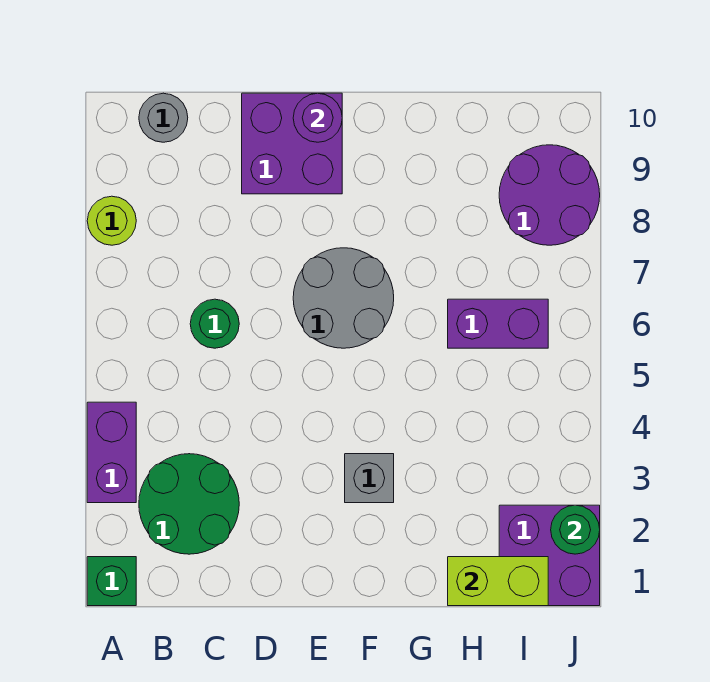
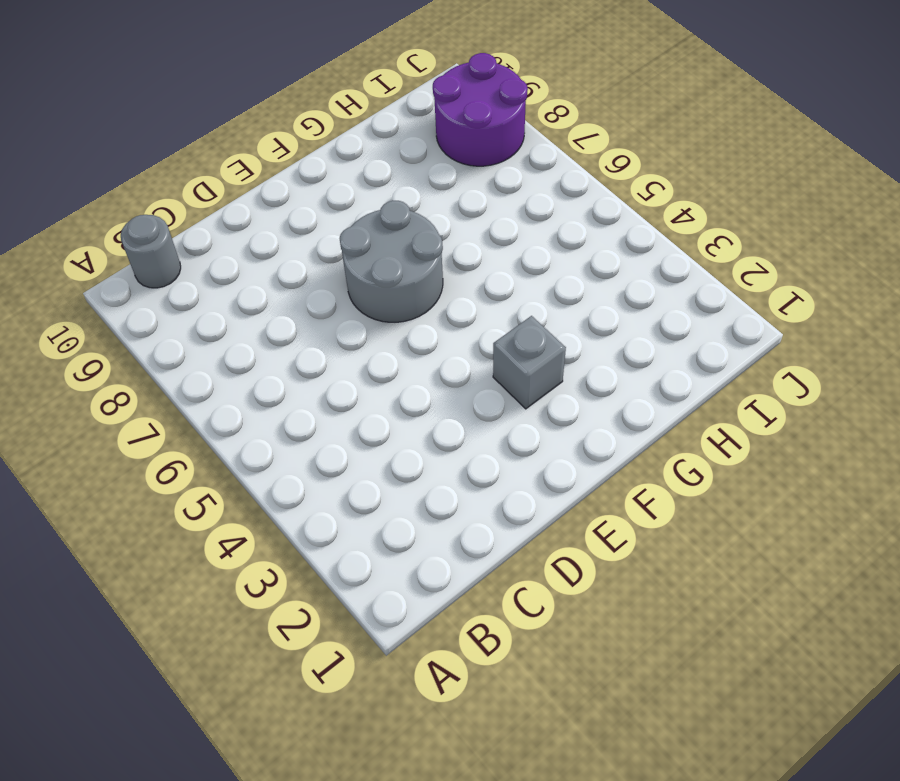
none -> green brick A1 level 1
none -> purple brick A3:A4 level 1
none -> lime round brick A8 level 1

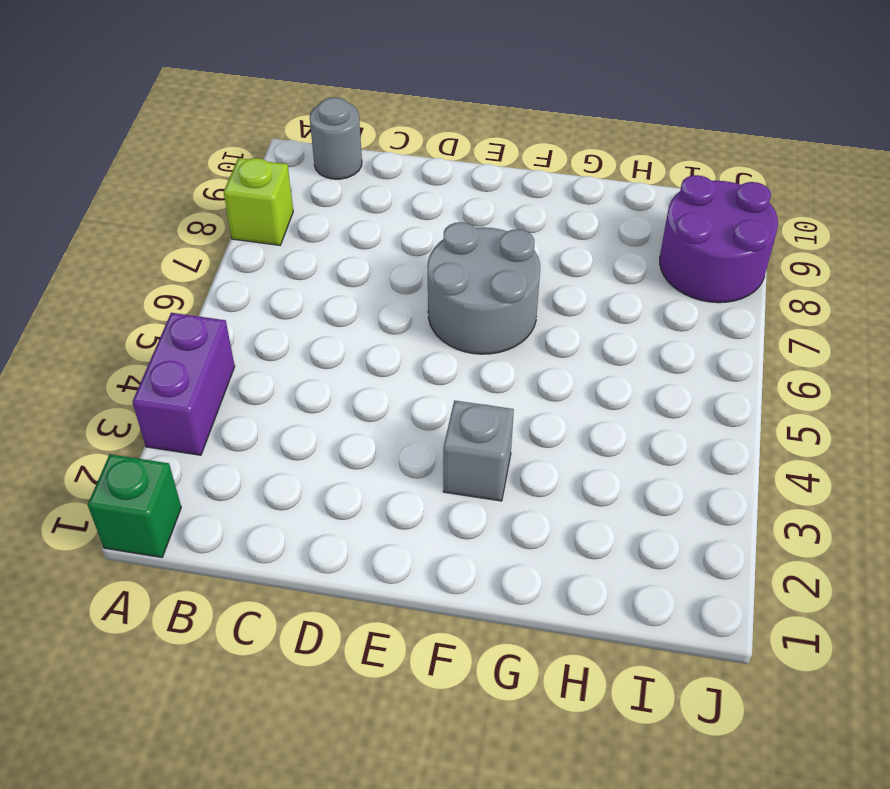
lime brick A8 level 1 -> lime round brick A8 level 1
none -> green round brick B2:C3 level 1
none -> green round brick C6 level 1
none -> purple brick D9:E10 level 1

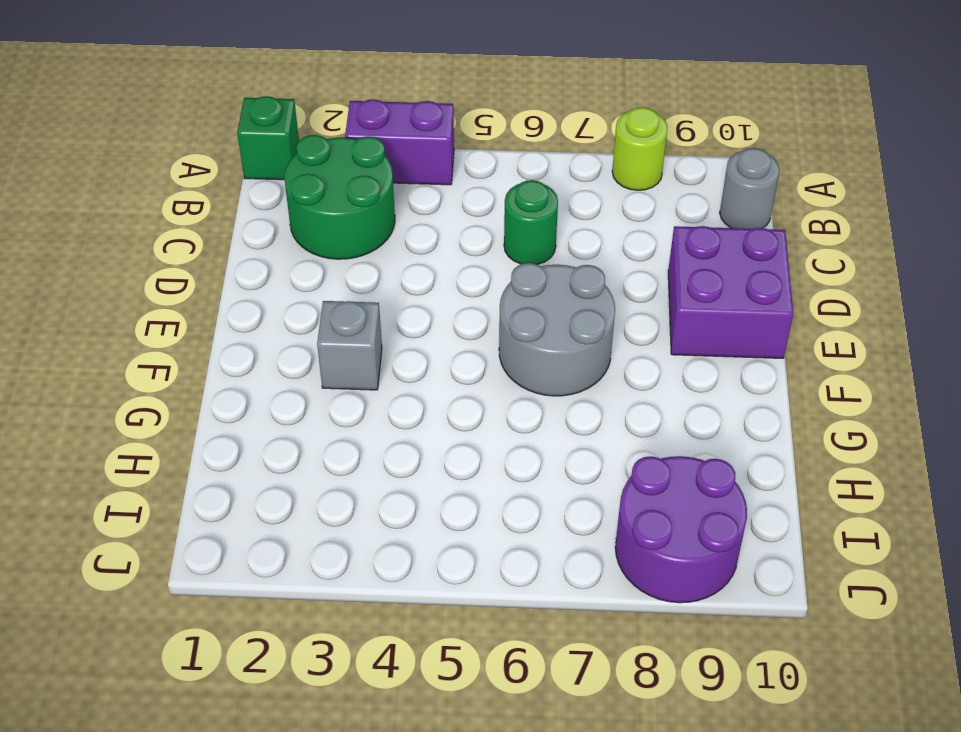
none -> purple brick H6:I6 level 1
none -> purple brick I1:J2 level 1
none -> purple round brick E10 level 2

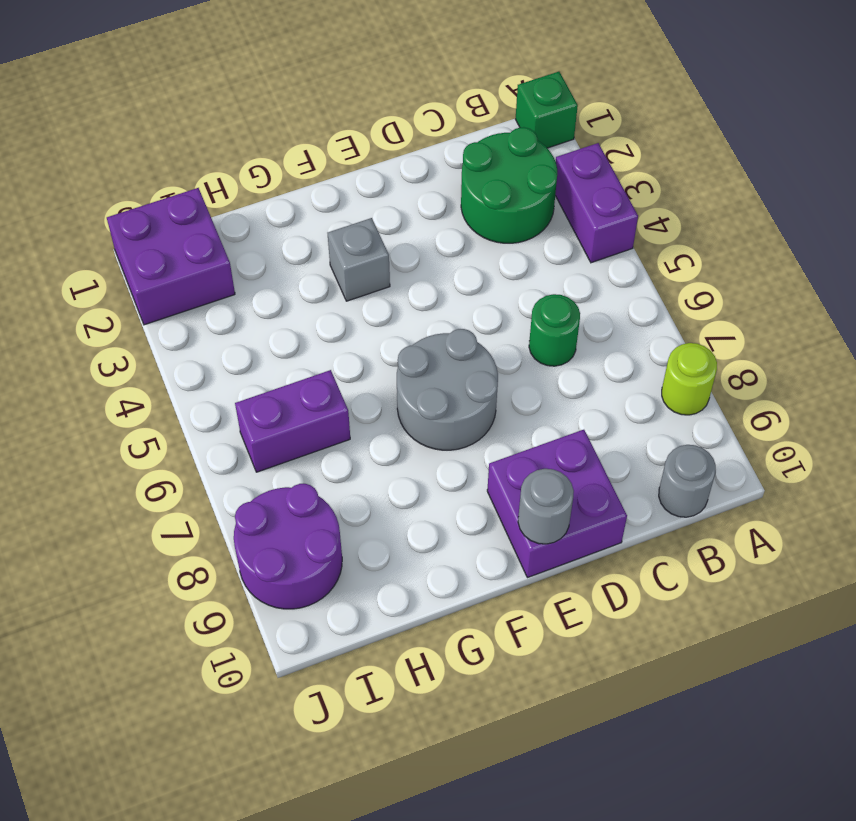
grey round brick E10 level 2 -> purple round brick E10 level 2
none -> lime brick H1:I1 level 2
none -> green round brick J2 level 2

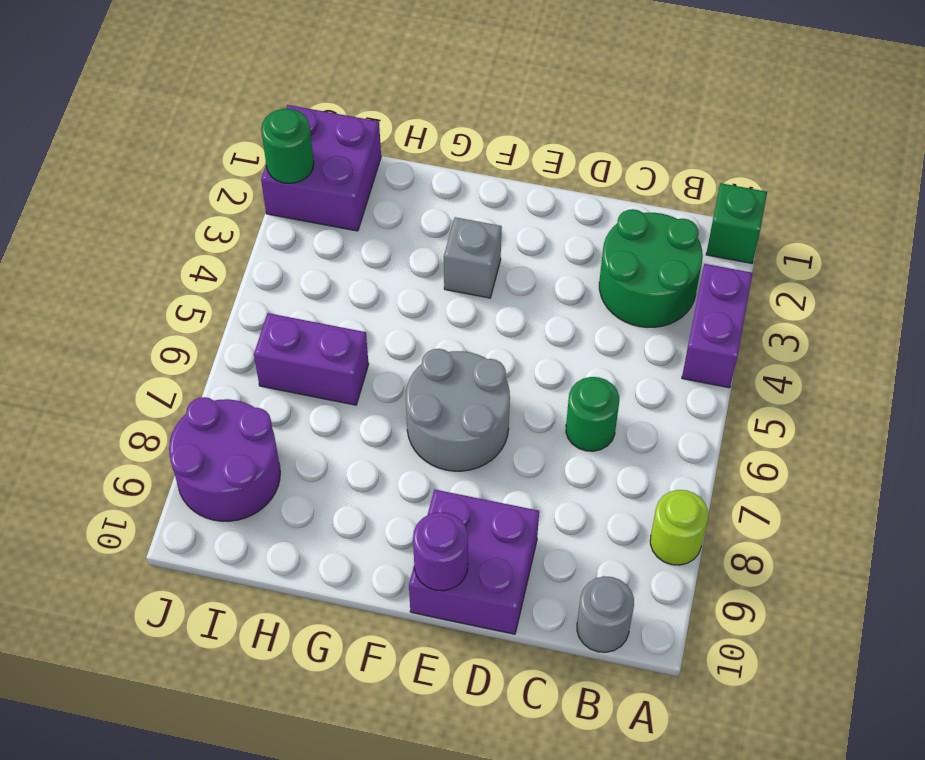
none -> lime brick H1:I1 level 2

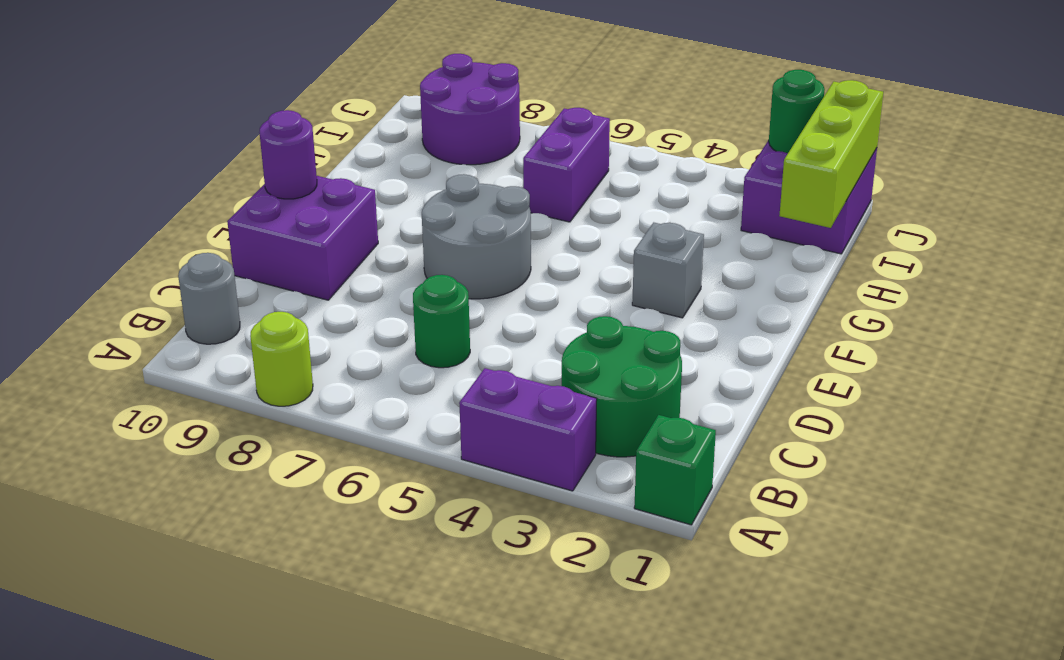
lime brick H1:J1 level 2 -> lime brick H1:I1 level 2

